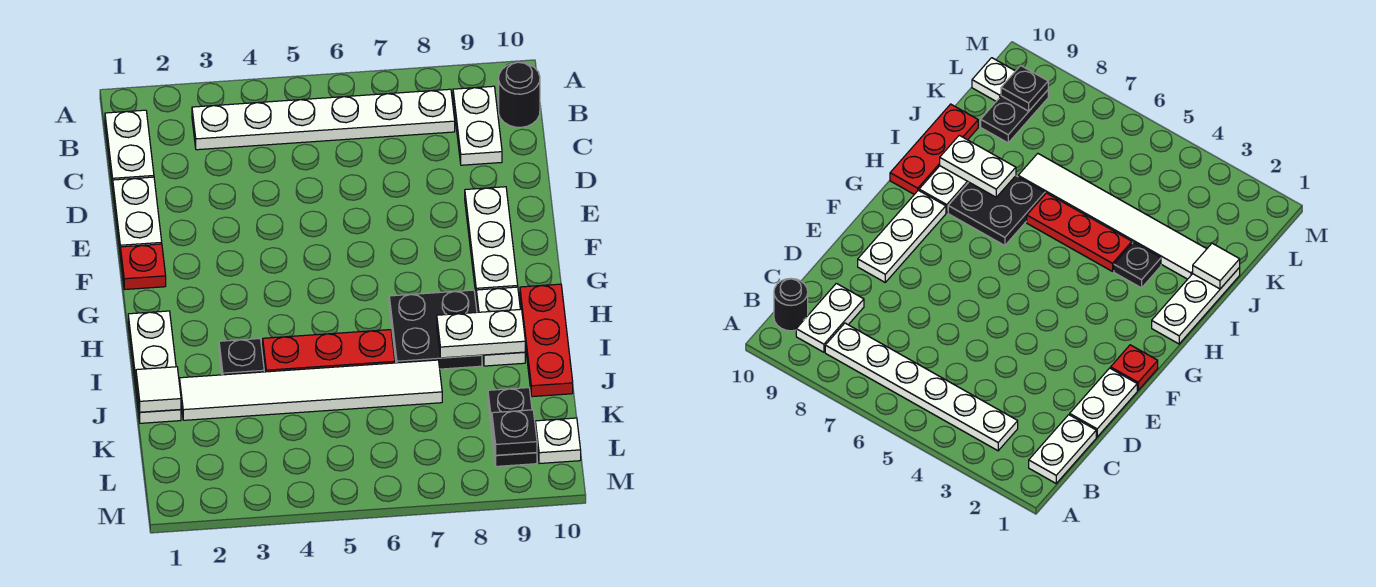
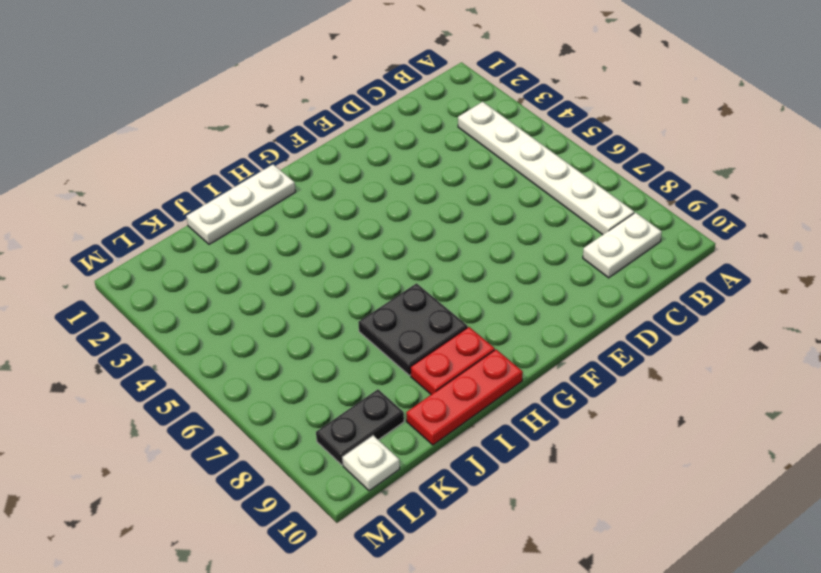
red plate H9:I9 level 1 -> white plate H9:I9 level 1
none -> white plate B1:C1 level 1
none -> black round brick B10 level 1
none -> white plate D1:E1 level 1

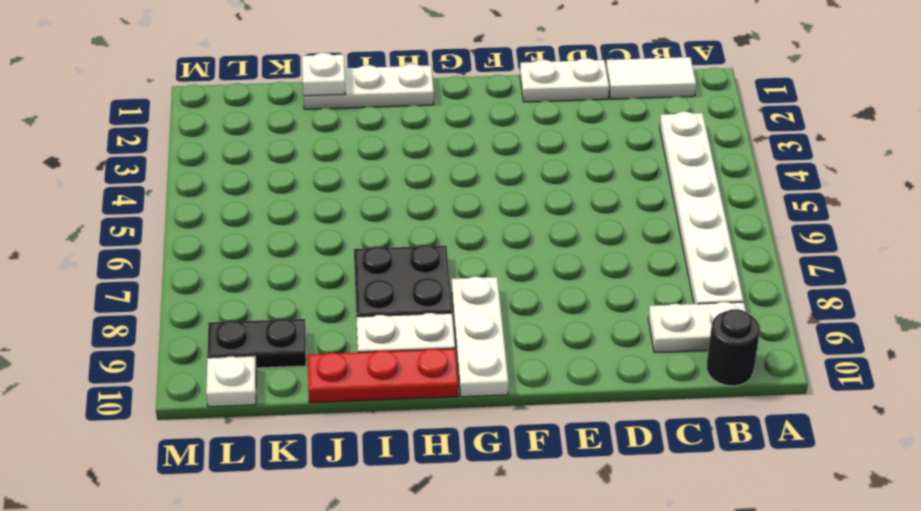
white tile B1:C1 level 1 -> white plate B1:C1 level 1
white plate G8:G10 level 1 -> white plate E9:G9 level 1
white plate J1 level 2 -> white tile J1 level 2
none -> red plate F1 level 1
none -> black plate I3 level 1
none -> red plate I4:I6 level 1

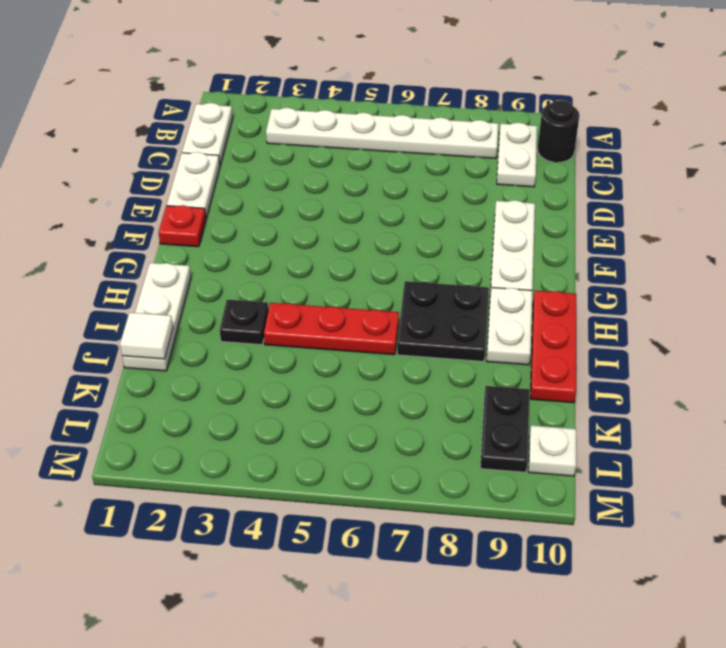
none -> white tile J2:J7 level 1
none -> white plate I8:I9 level 2
none -> black plate L9 level 2

